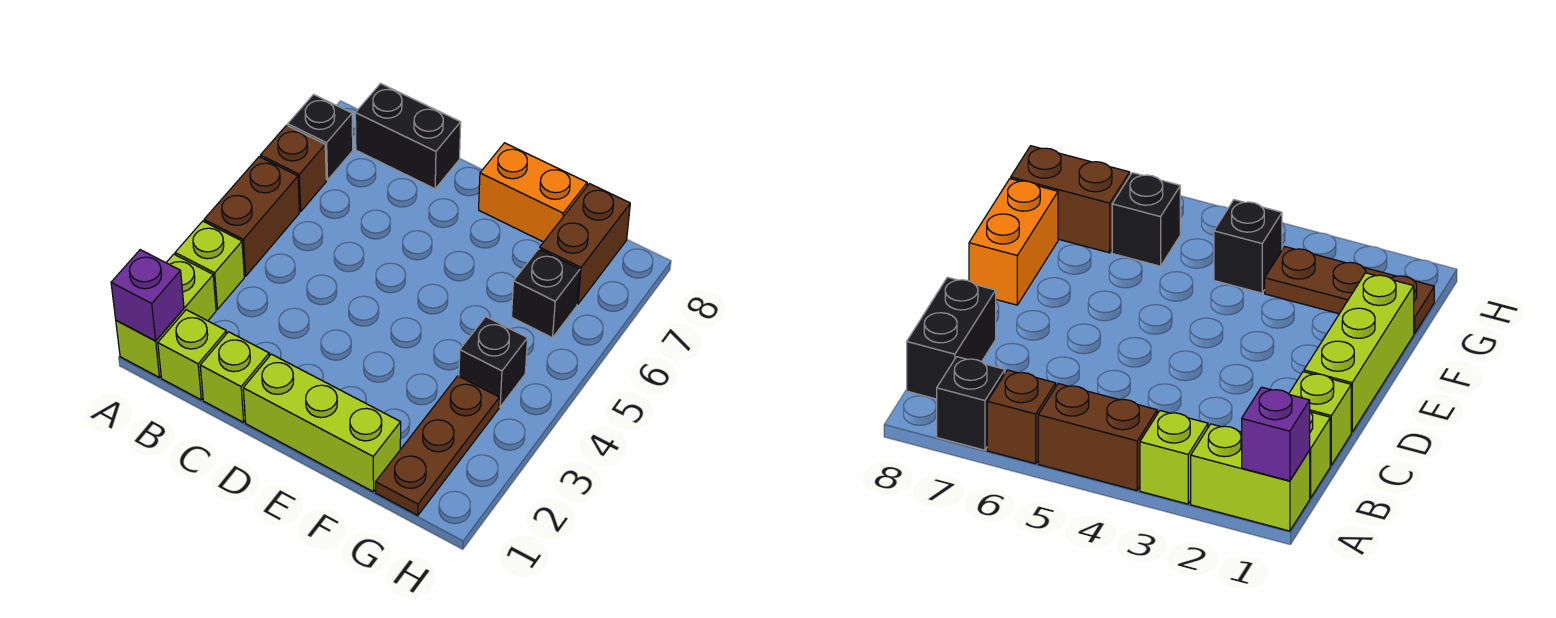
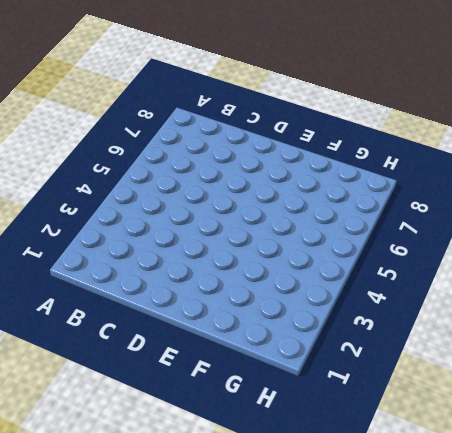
none -> lime brick A1:A2 level 1
none -> lime brick A3 level 1
none -> brown brick A4:A5 level 1

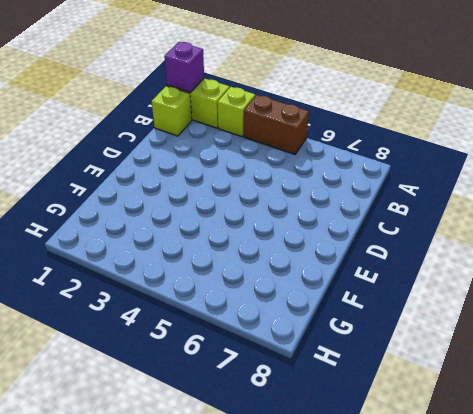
none -> brown brick A6 level 1
none -> black brick A7 level 1
none -> black brick B8:C8 level 1

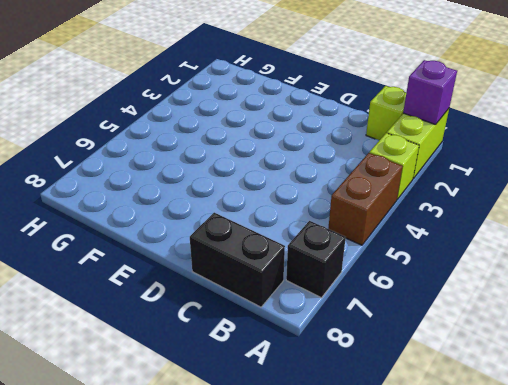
none -> brown brick A6 level 1
none -> lime brick C1 level 1
none -> lime brick D1:F1 level 1

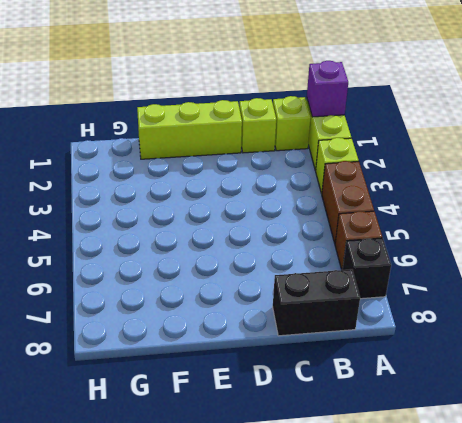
none -> orange brick E8:F8 level 1
none -> brown plate G1:G3 level 1
none -> black brick G4 level 1

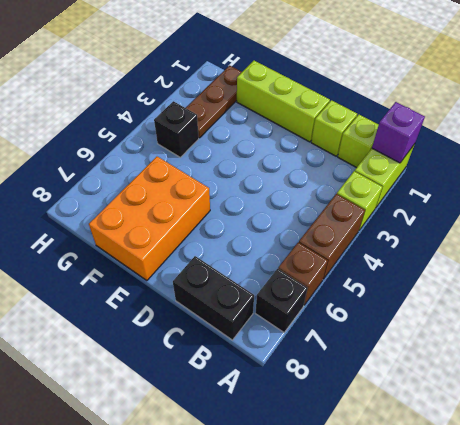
orange brick E6:F8 level 1 -> orange brick E8:F8 level 1
none -> black brick G6 level 1
none -> brown brick G7:G8 level 1

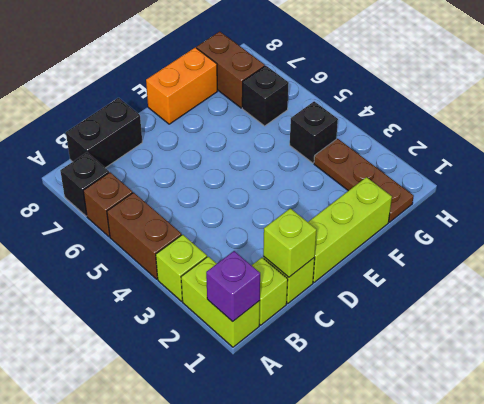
lime brick C1 level 2 -> none

